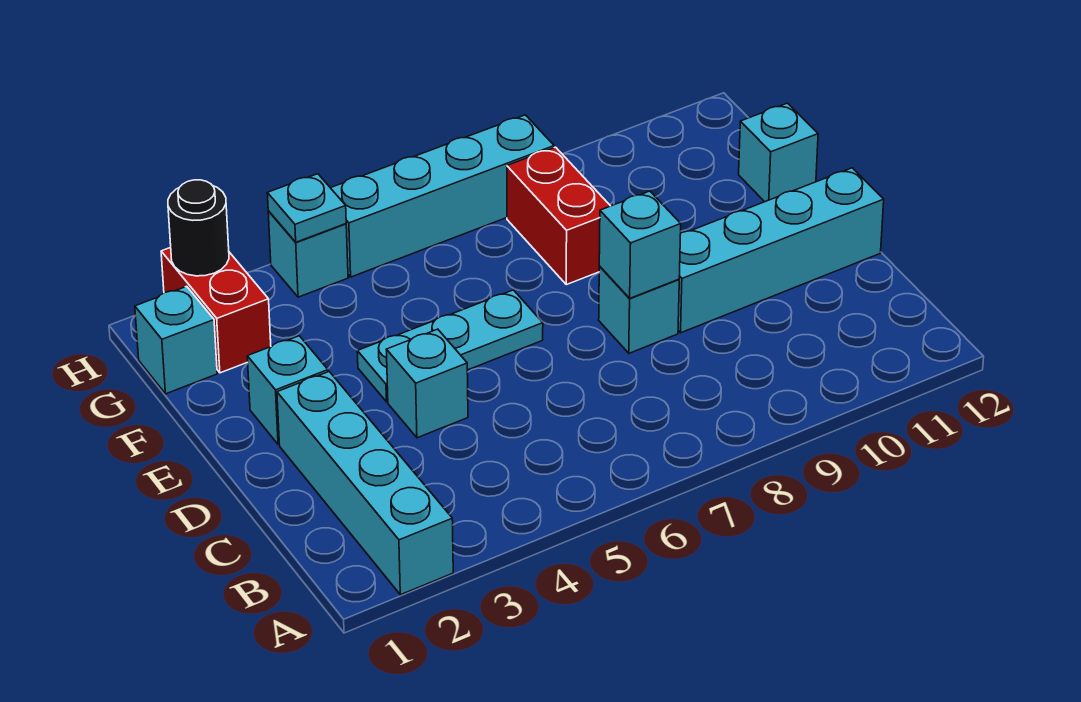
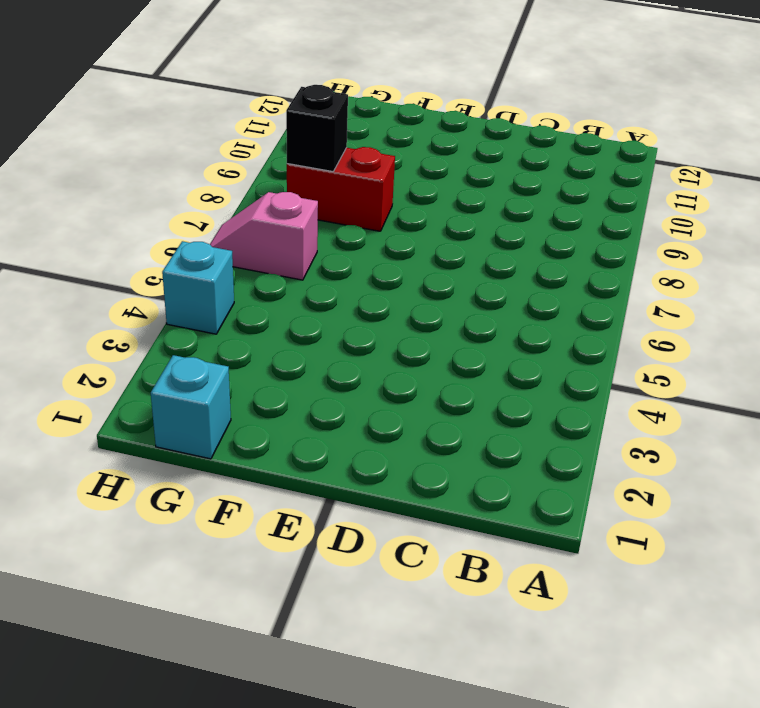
pink slope G6:H6 level 1 top G -> cyan brick H5:H8 level 1
black brick G8 level 2 -> none
none -> cyan brick A2:D2 level 1
none -> cyan brick D4 level 1
none -> cyan brick D8 level 1

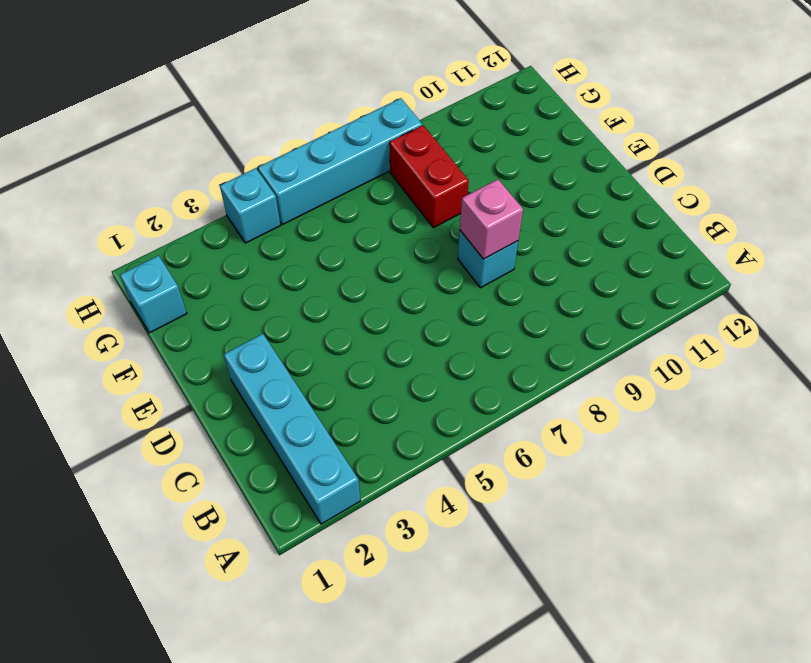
pink brick D8 level 2 -> cyan brick D8 level 2
none -> cyan brick D4 level 1
none -> cyan brick D9:D12 level 1
none -> cyan brick E2 level 1

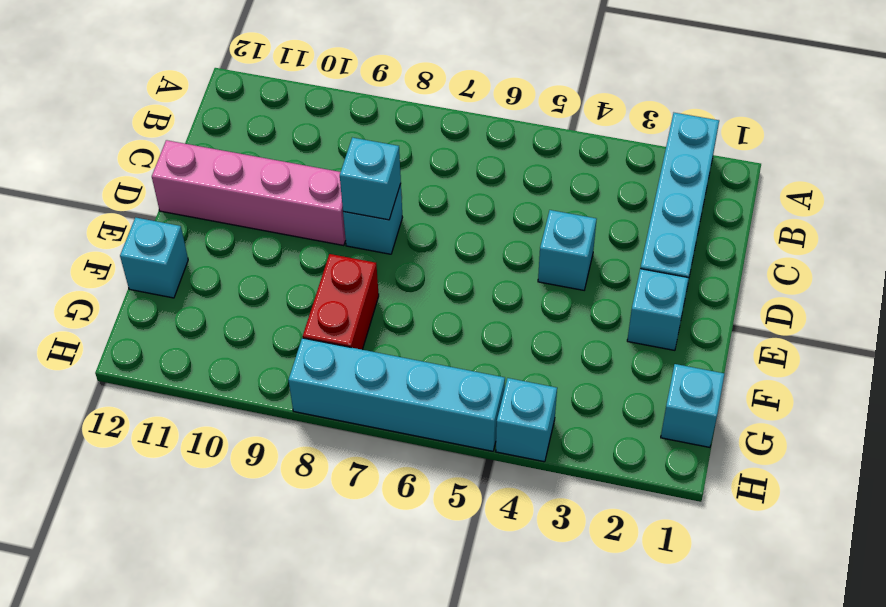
pink brick D9:D12 level 1 -> cyan brick D9:D12 level 1
none -> cyan plate E4:E6 level 1
none -> red brick G2:H2 level 1
none -> black round brick H2 level 2

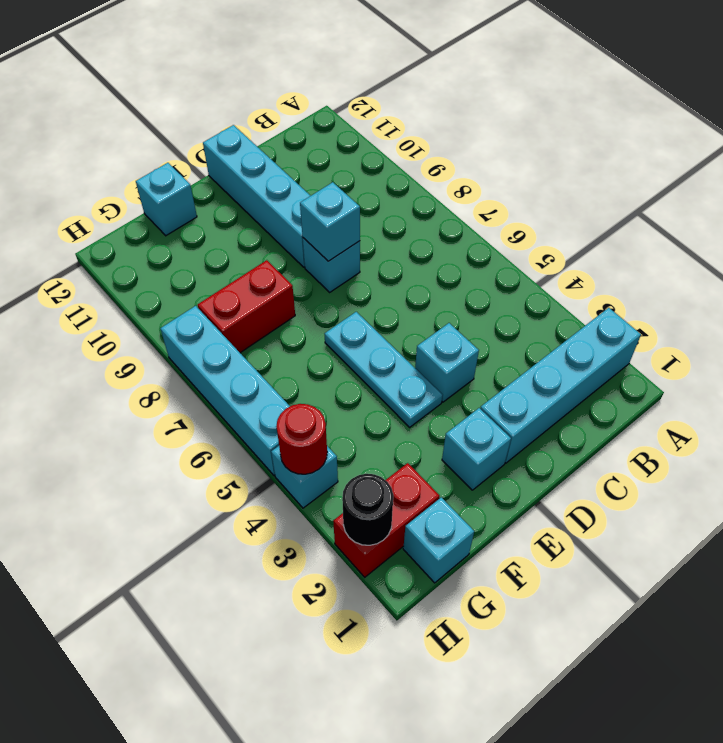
red round brick H4 level 2 -> cyan plate H4 level 2

